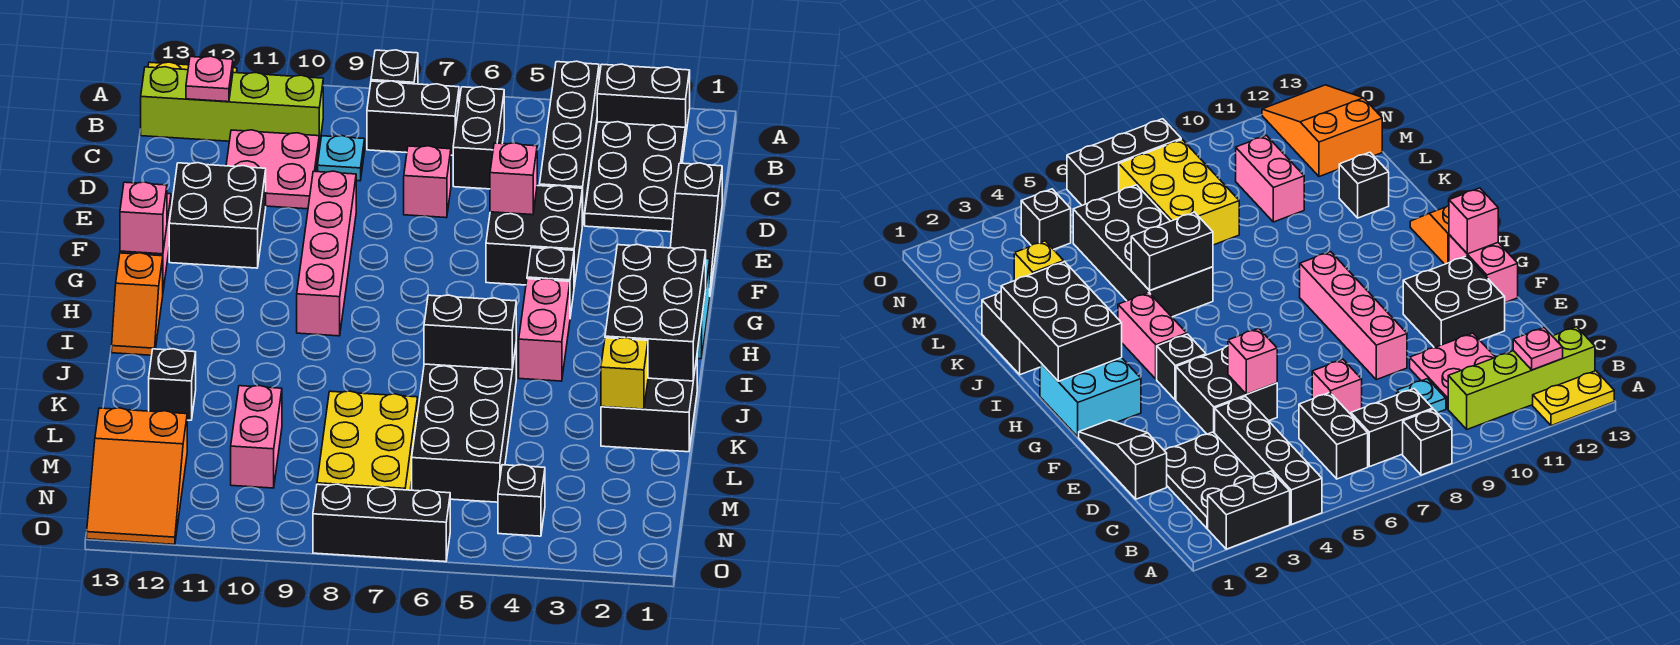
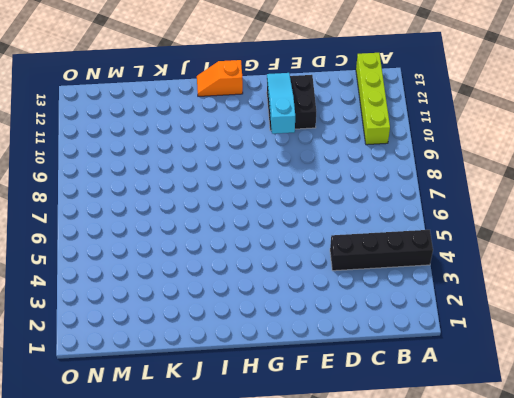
cyan slope F10:F12 level 2 top 10 -> none
none -> black brick A2:A3 level 1
none -> black brick A8 level 1
none -> yellow plate A12:A13 level 1
none -> black plate B2:D3 level 1

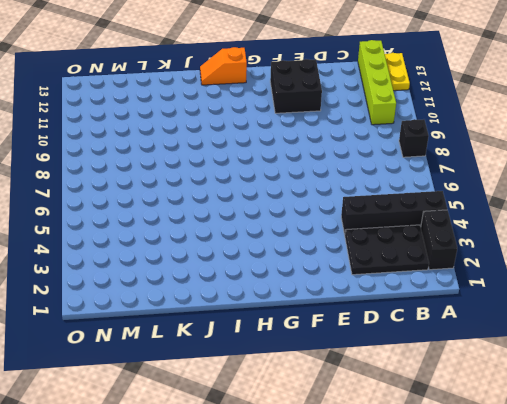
none -> black brick B6:C6 level 1
none -> black brick B7:B8 level 1
none -> cyan plate C9 level 1
none -> pink plate C10:D11 level 1

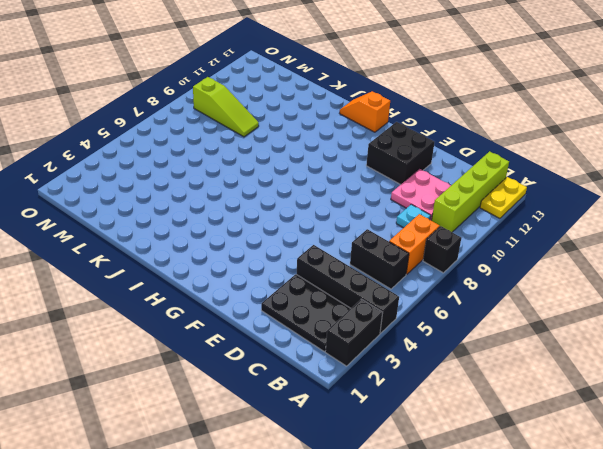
orange brick B7:B8 level 1 -> black brick B7:B8 level 1
lime slope L9:N9 level 1 top N -> none
none -> black slope D1:F1 level 1 top D
none -> pink brick D7 level 1
none -> black brick E4:F5 level 1
none -> pink brick E9:H9 level 1

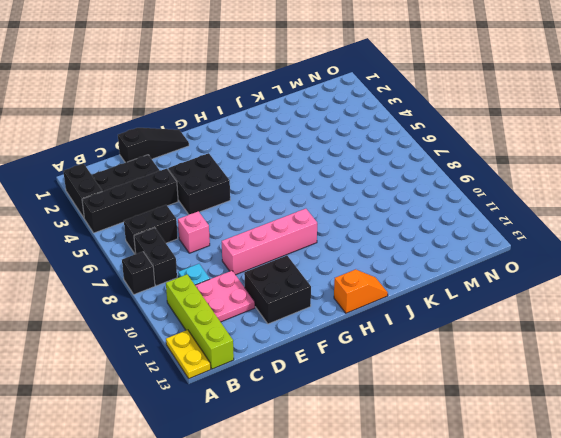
none -> pink brick F13:G13 level 1
none -> cyan brick G1:H2 level 1
none -> black brick G4 level 1
none -> pink brick H4:I4 level 1

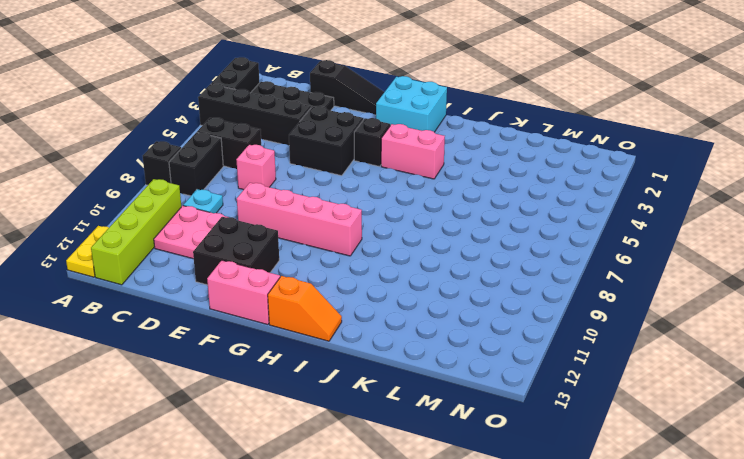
none -> black brick J1:K2 level 1
none -> black brick J5:M6 level 1
none -> black brick K12 level 1
none -> yellow brick L7:N8 level 1

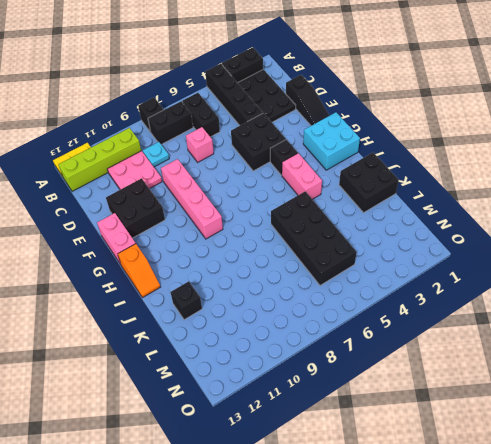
none -> yellow brick L7:N8 level 1
none -> pink brick L10:M10 level 1
none -> orange slope M12:O13 level 1 top M
none -> black brick N4 level 1

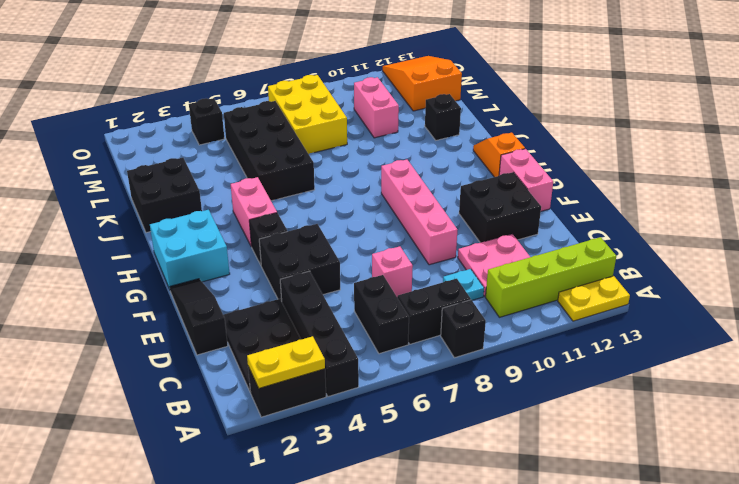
yellow plate A2:A3 level 2 -> none
none -> black brick O6:O8 level 1
none -> pink plate B12 level 2
none -> pink brick E5 level 2
none -> pink brick G13 level 2

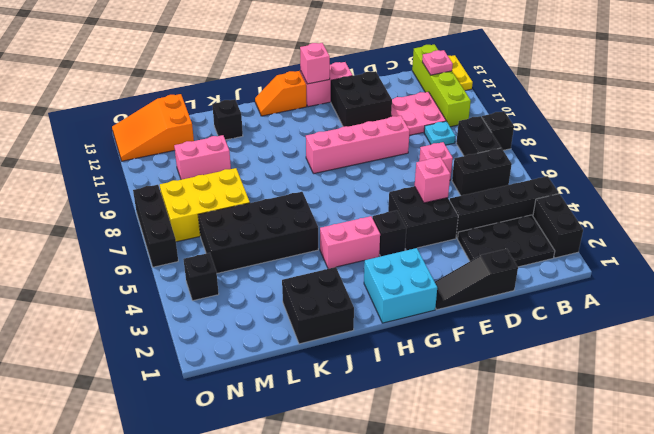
none -> black brick H1:J2 level 2
none -> black brick J5:J6 level 2
none -> yellow brick K2 level 2

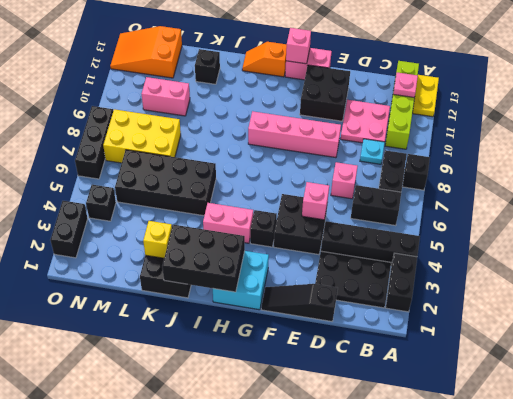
black brick O2:O3 level 1 -> black brick J5:J6 level 2

